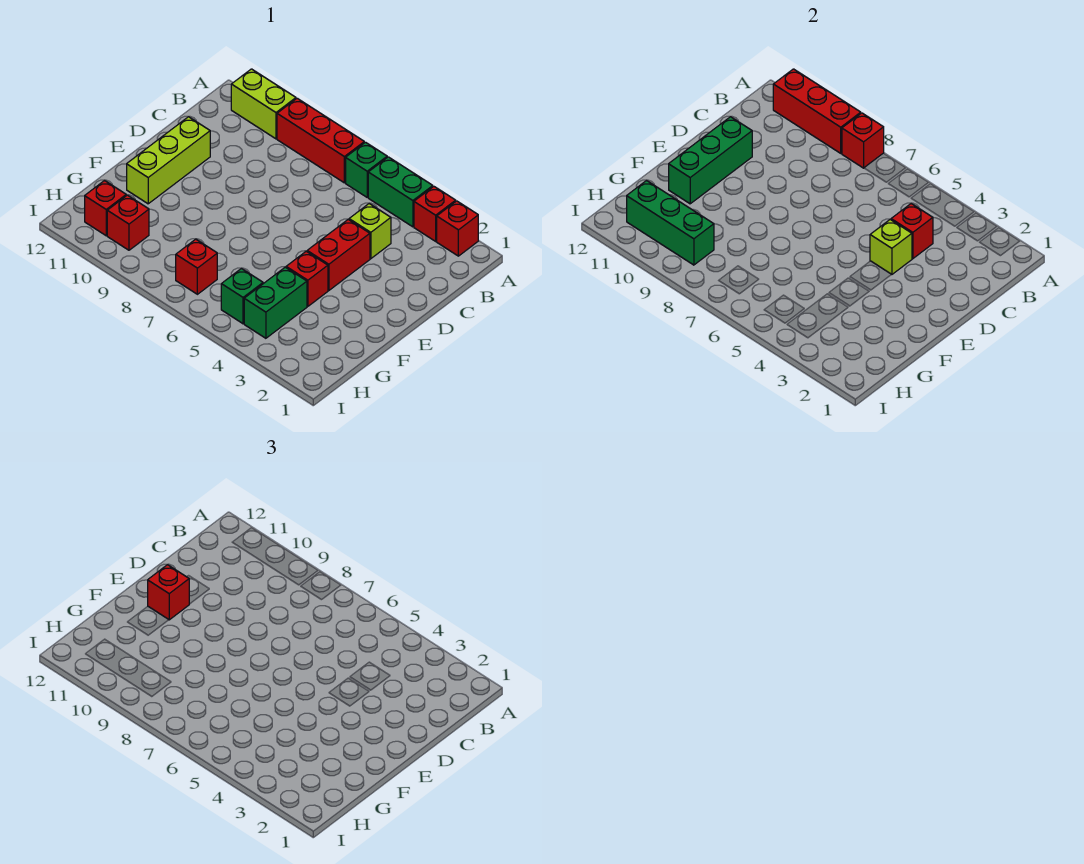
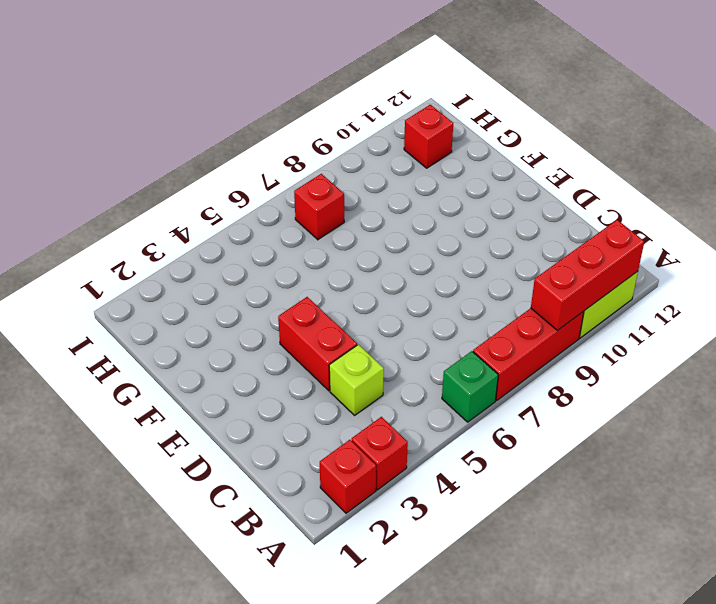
none -> green brick A4:A5 level 1
none -> lime brick D11:F11 level 1
none -> red brick F4 level 1

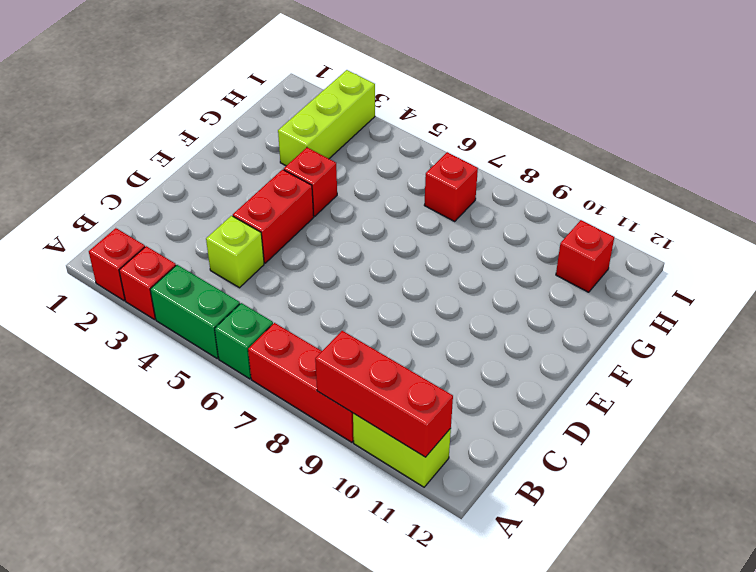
lime brick G3:I3 level 1 -> lime brick D11:F11 level 1
none -> green brick G4:H4 level 1
none -> green brick H5 level 1
none -> red brick H10 level 1

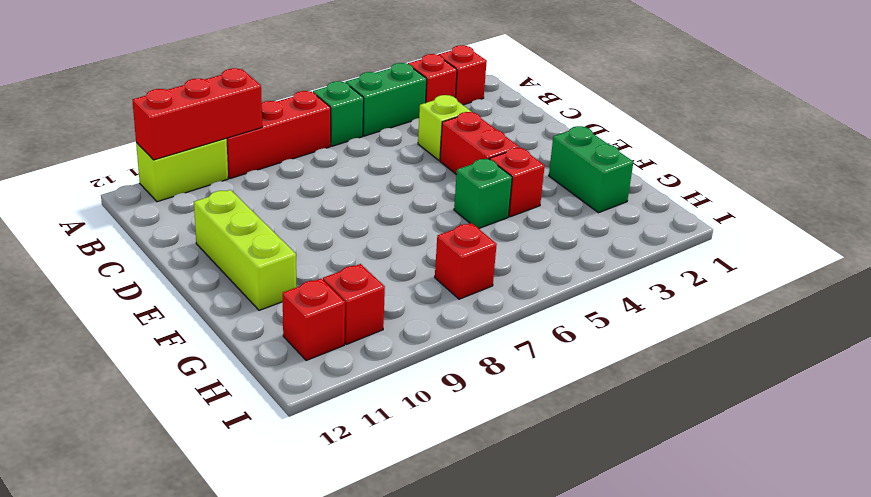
green brick F2:G2 level 1 -> green brick G4:H4 level 1
green brick F5 level 1 -> green brick H5 level 1
none -> red brick A8 level 2
none -> red brick C4 level 2
none -> lime brick D4 level 2

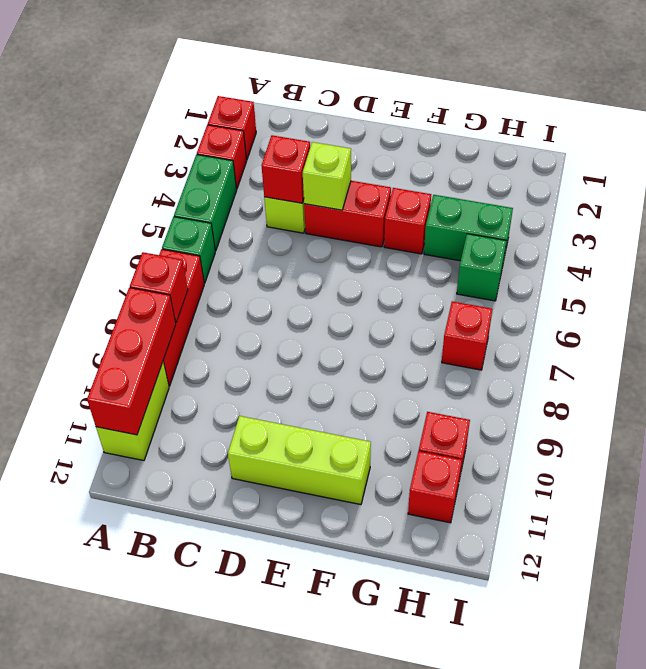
none -> green brick D11:F11 level 2
none -> green brick H9:H11 level 2
none -> red brick E11 level 3

